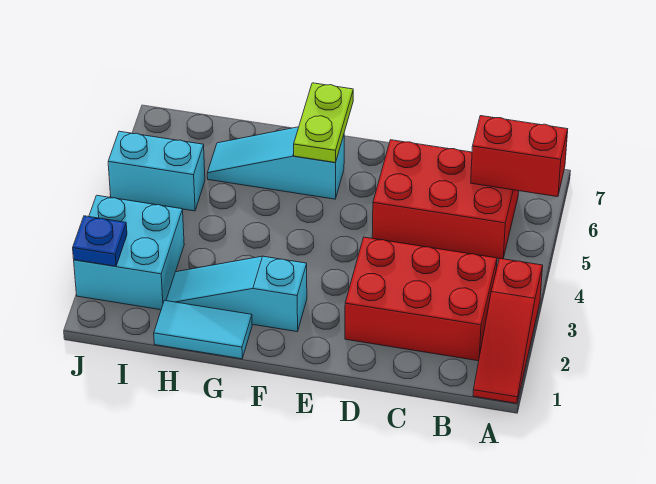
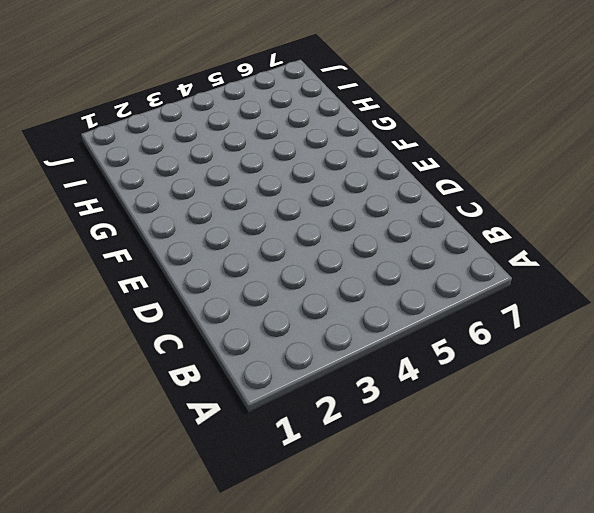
none -> red slope A1:A3 level 1 top 3
none -> red brick B2:D3 level 1

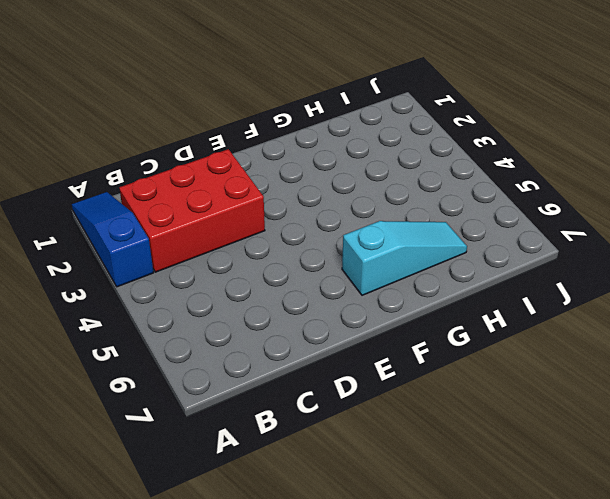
blue slope A1:A3 level 1 top 3 -> red slope A1:A3 level 1 top 3
none -> red brick B5:D6 level 1
none -> cyan slope F2:H2 level 1 top F

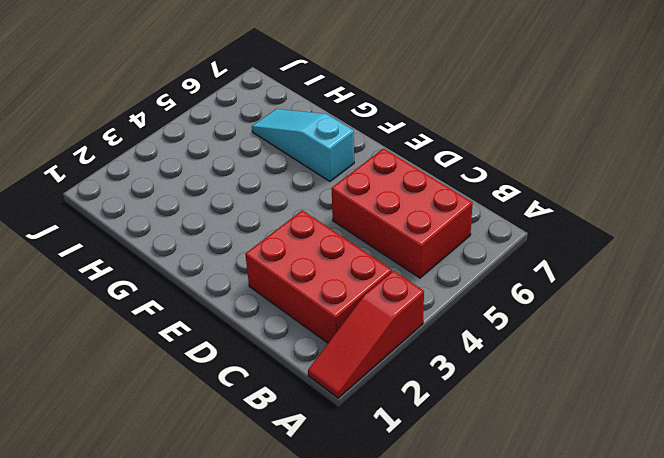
none -> cyan slope F2:H2 level 1 top F
none -> cyan tile G1:H1 level 1

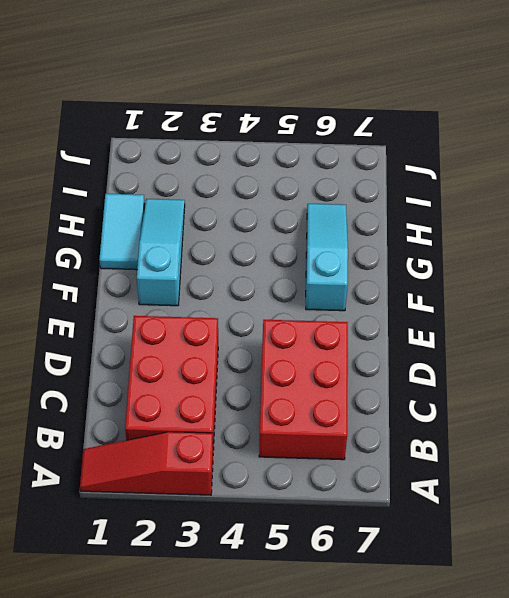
none -> cyan brick I2:J3 level 1
none -> cyan brick I5:J5 level 1

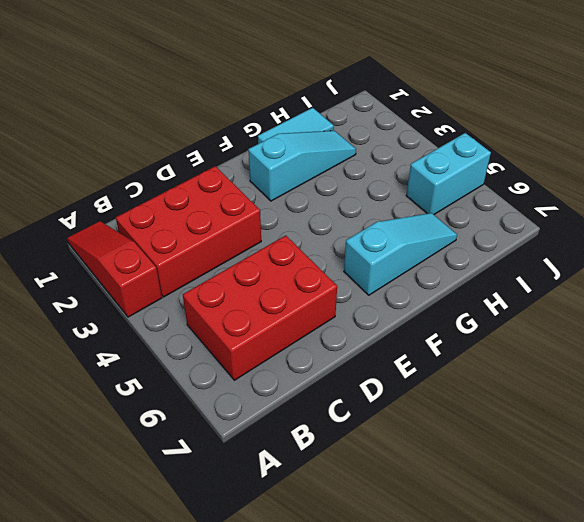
none -> cyan brick I2:J3 level 1
none -> red brick A6:B6 level 2

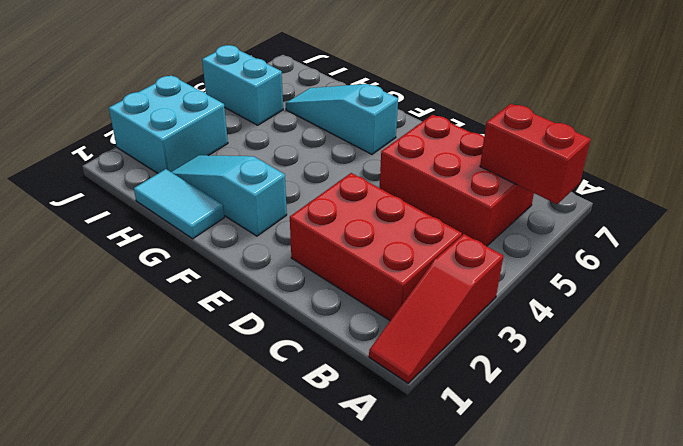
none -> lime plate F6:F7 level 2
none -> blue plate J2 level 2

